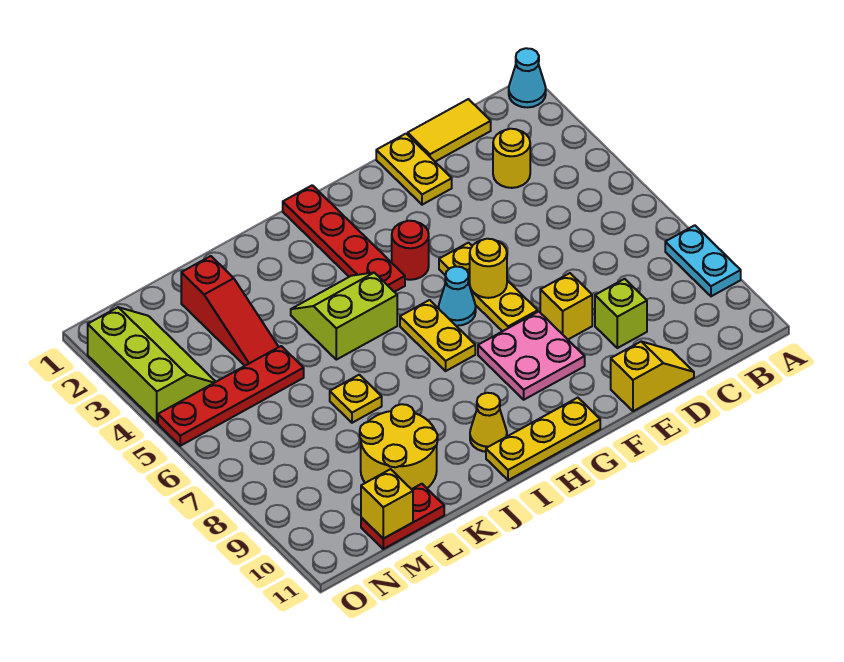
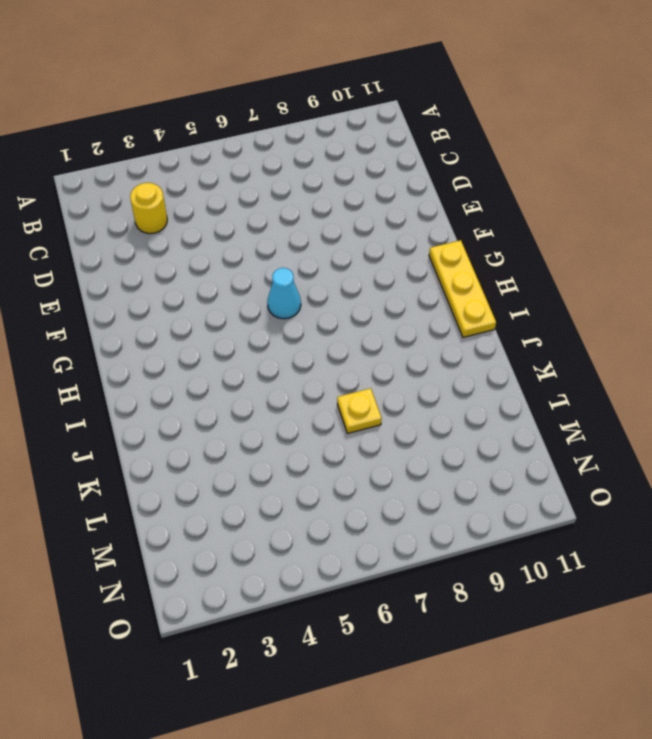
none -> cyan cone A1 level 1
none -> cyan plate A8:A9 level 1
none -> yellow tile C1:D1 level 1

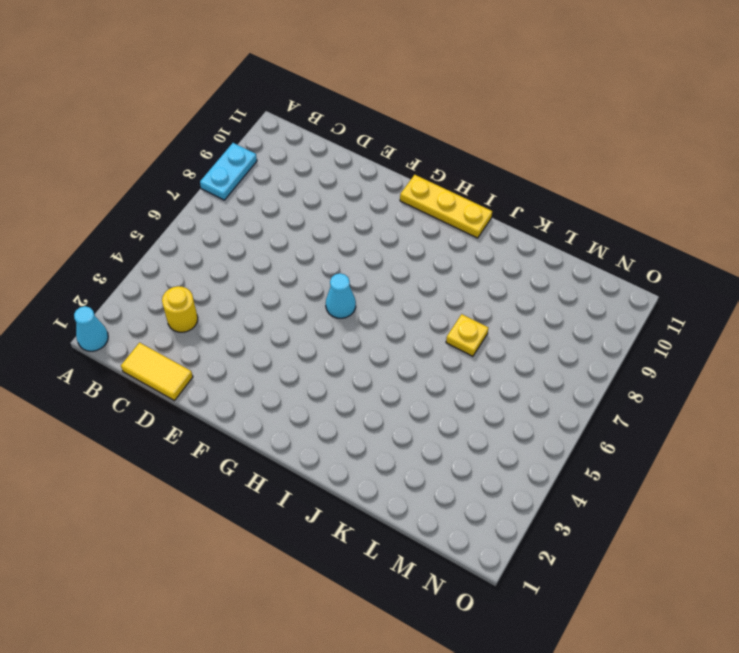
none -> lime brick D9 level 1
none -> yellow slope D11:E11 level 1 top E
none -> yellow plate E1:E2 level 1

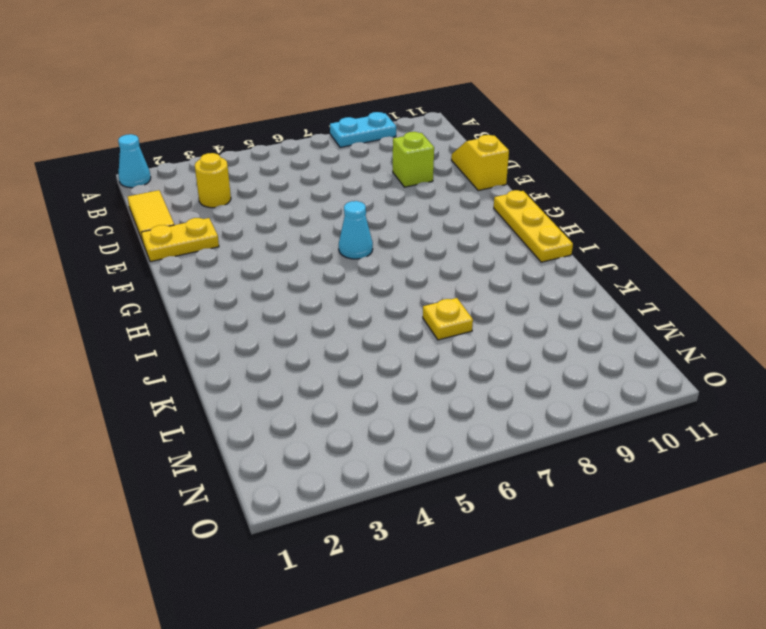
none -> yellow brick E8 level 1
none -> yellow plate F5:F7 level 1
none -> pink plate F8:G9 level 1

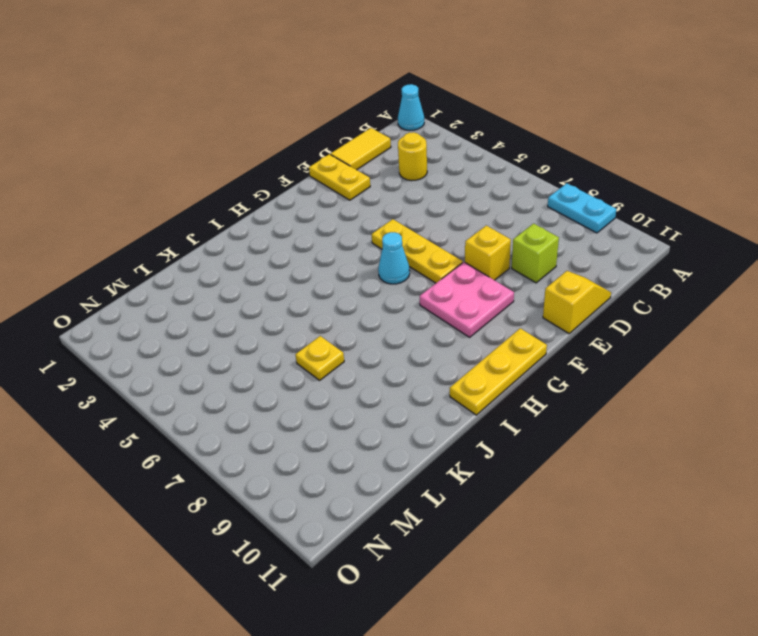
none -> red round brick G4 level 1
none -> red plate H1:H4 level 1
none -> yellow plate H6:H7 level 1

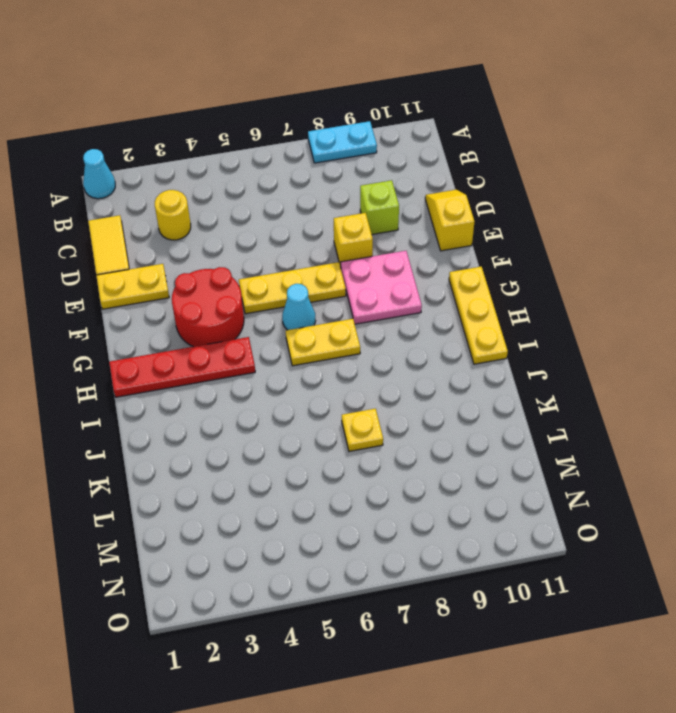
red round brick F3:G4 level 1 -> red round brick G4 level 1
none -> lime slope I4:J5 level 1 top 5
none -> yellow cone I10 level 1
none -> yellow round brick K9:L10 level 1

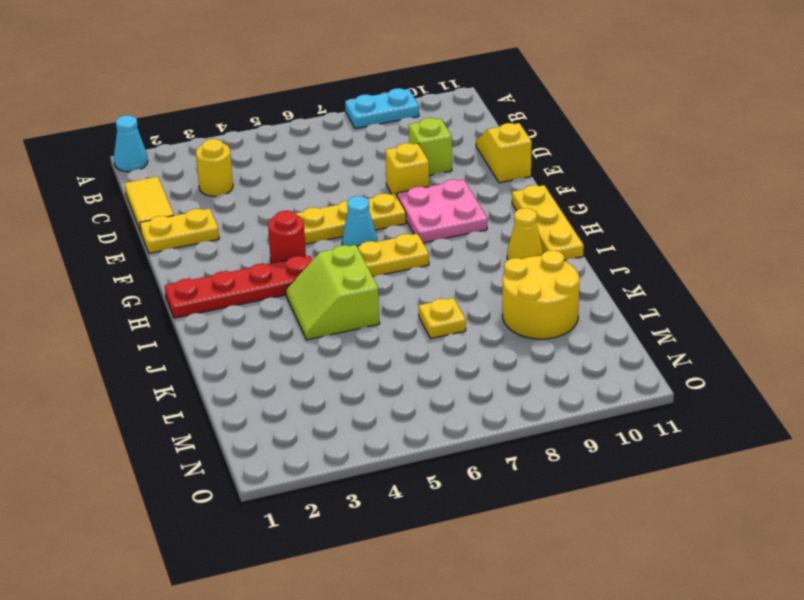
none -> red slope L2:L4 level 1 top 2
none -> red plate L5:O5 level 1
none -> red plate L11:M11 level 1

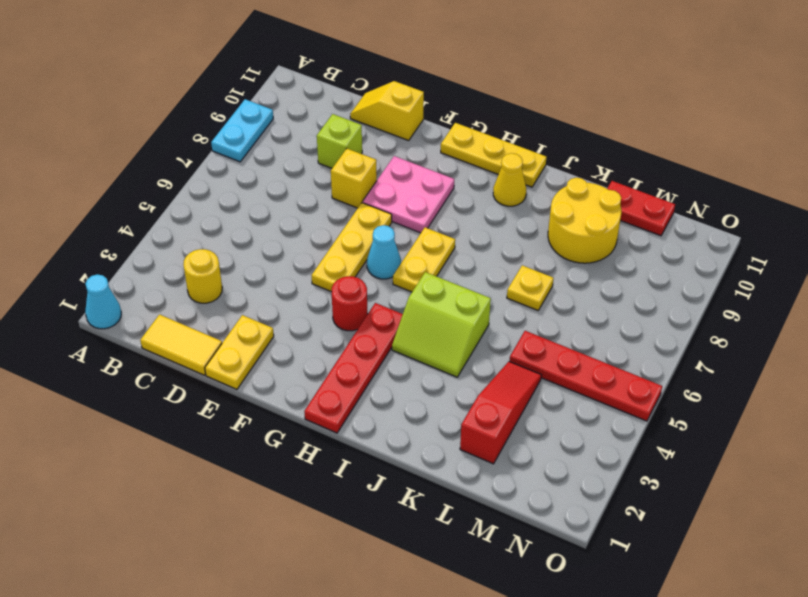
none -> lime slope N2:O4 level 1 top O
none -> yellow round brick F6 level 2
none -> yellow brick M11 level 2

